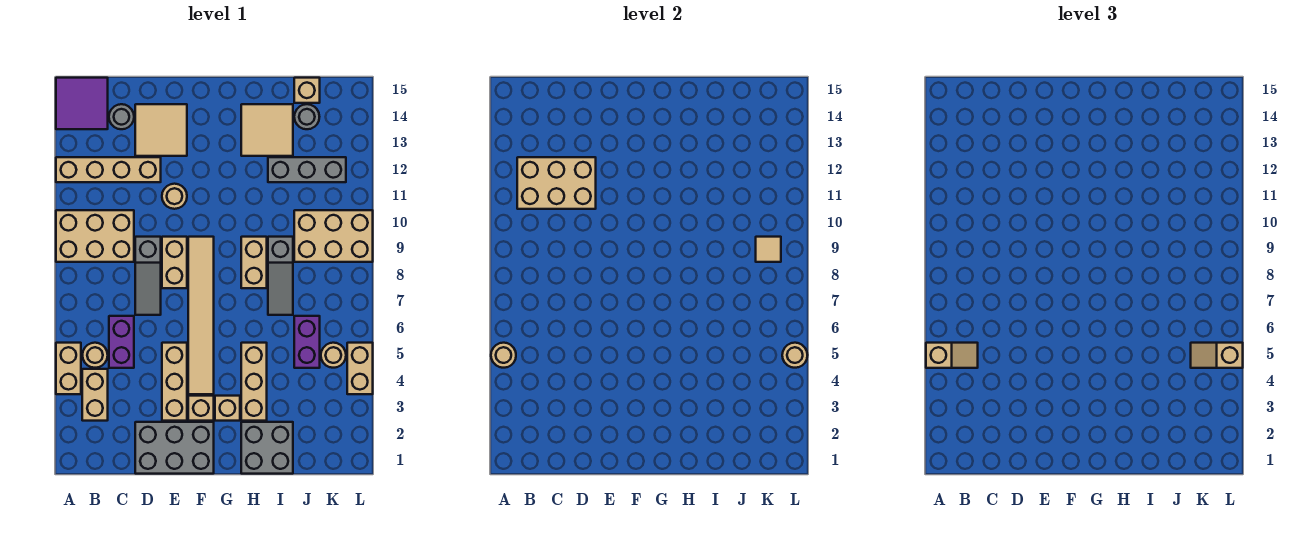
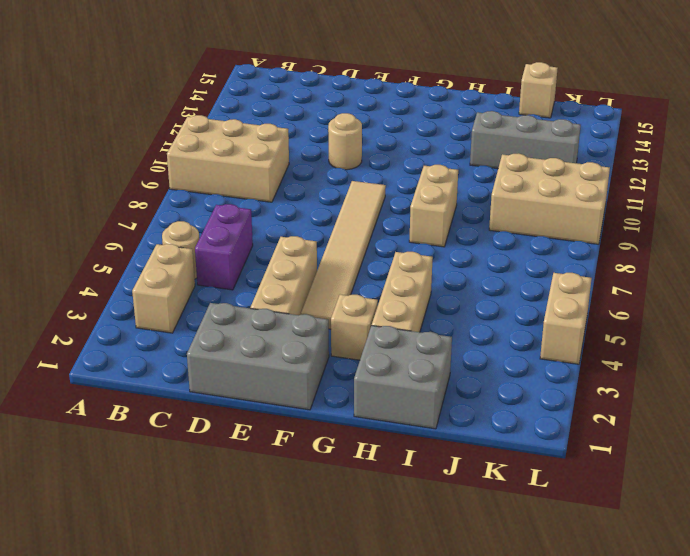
none -> tan brick A4:A5 level 1
none -> tan brick A12:D12 level 1
none -> purple tile A14:B15 level 1
none -> grey round brick C14 level 1

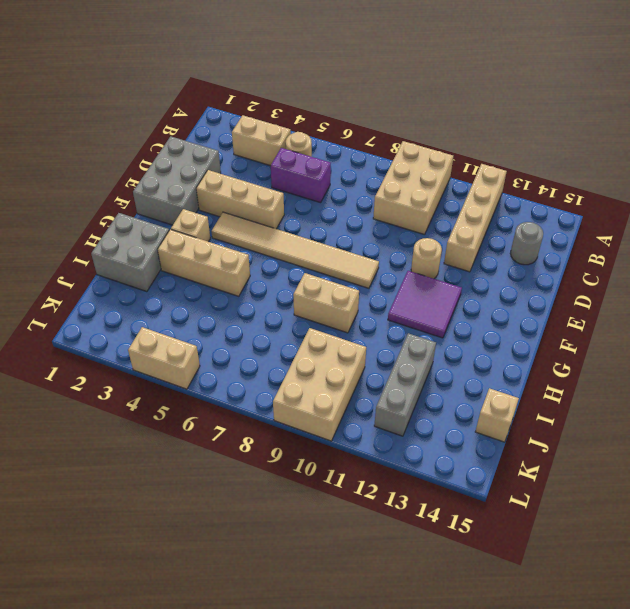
purple tile F11:G12 level 1 -> purple tile A14:B15 level 1
none -> tan brick A4:A5 level 1
none -> grey slope D7:D9 level 1 top 9
none -> tan tile D13:E14 level 1
none -> tan brick E8:E9 level 1

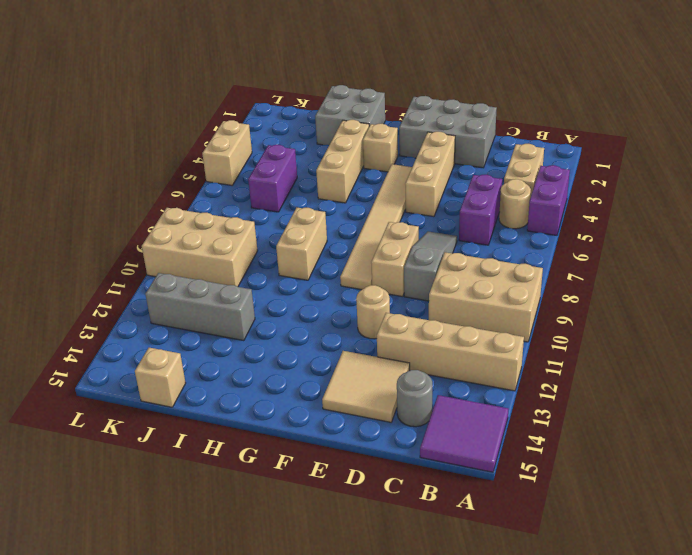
purple brick A4:A5 level 1 -> tan brick A4:A5 level 1
none -> tan brick F3 level 1
none -> tan tile H13:I14 level 1
none -> grey slope I7:I9 level 1 top 9
none -> grey round brick J14 level 1

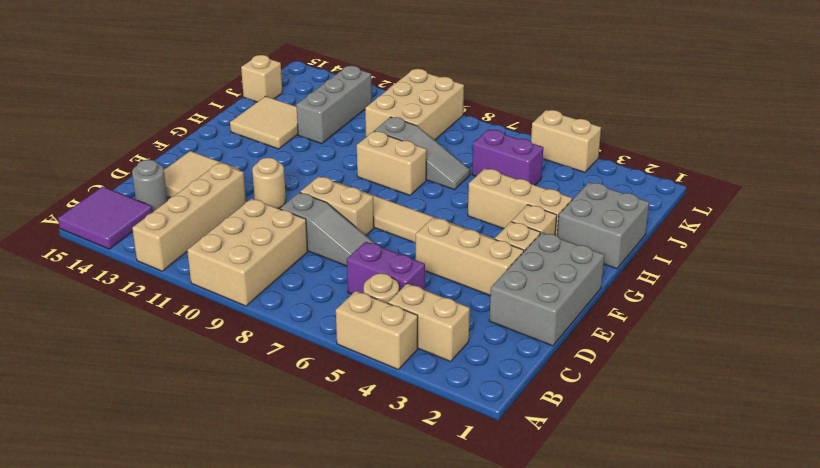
none -> grey round brick J14 level 1
none -> tan round brick K5 level 1
none -> tan round brick A5 level 2
none -> tan brick B11:D12 level 2

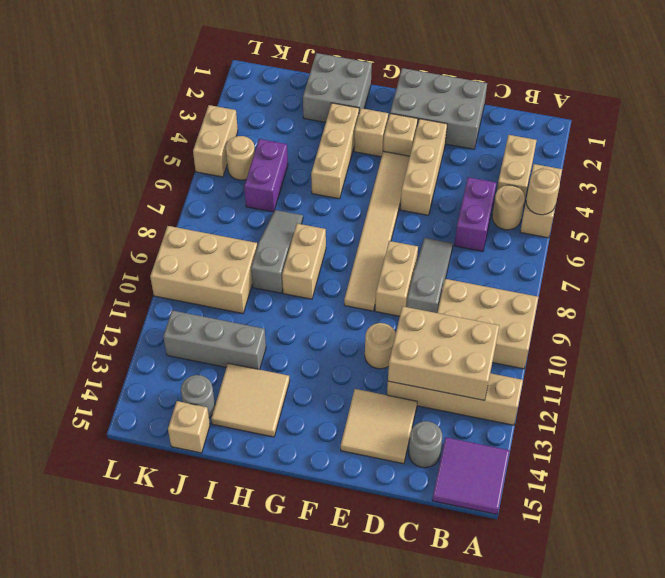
none -> tan tile K9 level 2
none -> tan round brick L5 level 2
none -> tan slope A5:B5 level 3 top A
none -> tan slope K5:L5 level 3 top L

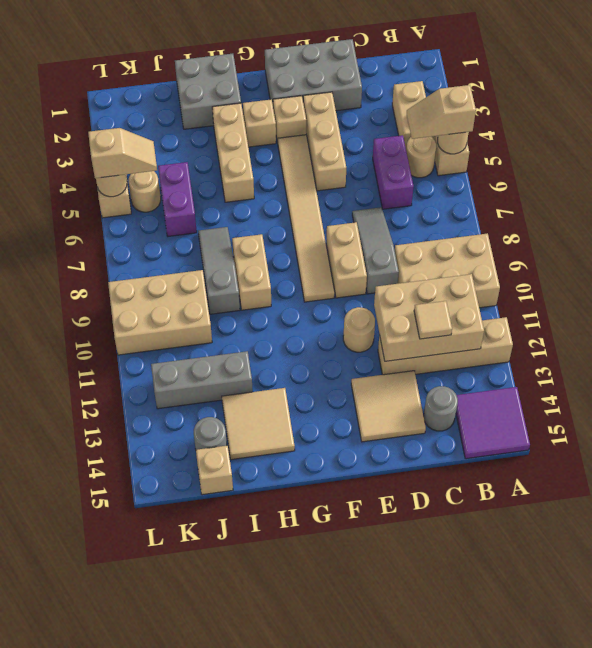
tan tile C12 level 3 -> tan tile K9 level 2

